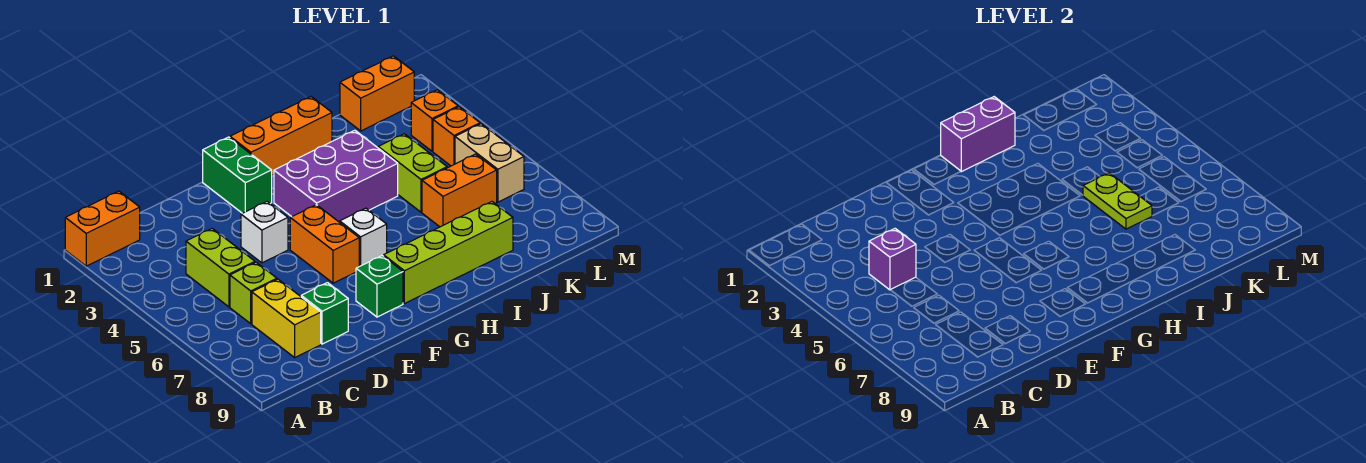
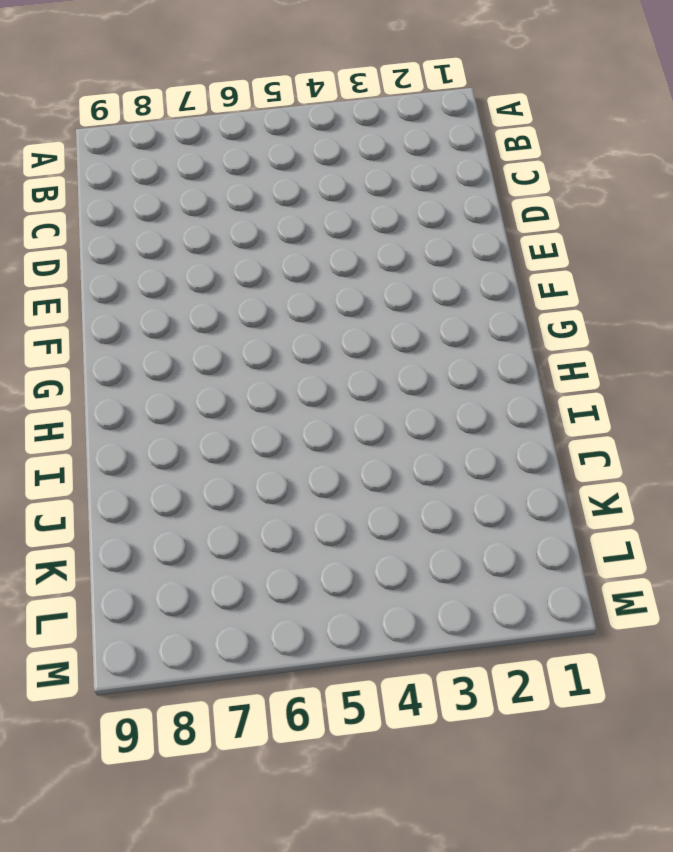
none -> orange brick A1:B1 level 1
none -> lime brick C4:C5 level 1
none -> lime brick C6 level 1

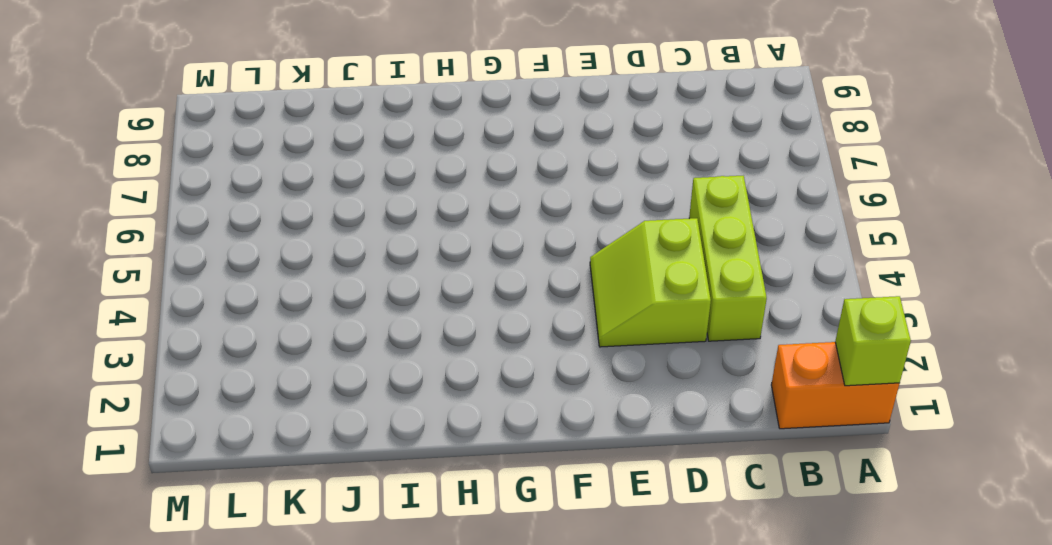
lime brick A1 level 2 -> lime brick C6 level 1
lime brick C3:C5 level 1 -> lime brick C4:C5 level 1
lime slope D3:E4 level 1 top D -> white brick E4 level 1
none -> yellow brick C7:C8 level 1
none -> green brick D8 level 1
none -> green brick F1:F2 level 1

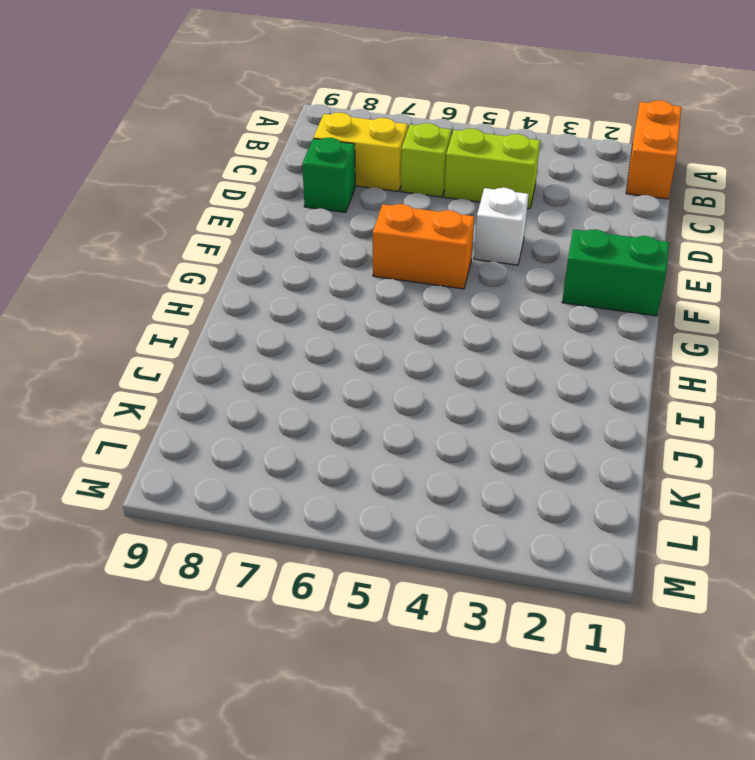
none -> green brick F8 level 1
none -> orange brick G1:I1 level 1
none -> purple brick G3:I4 level 1

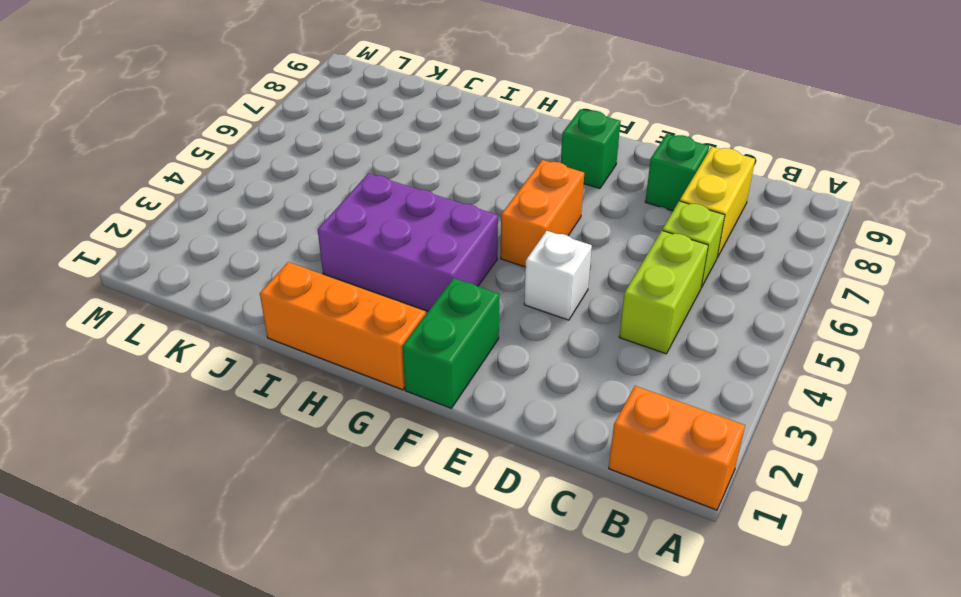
none -> white brick G6 level 1
none -> lime brick G8:J8 level 1
none -> lime brick J4:J5 level 1

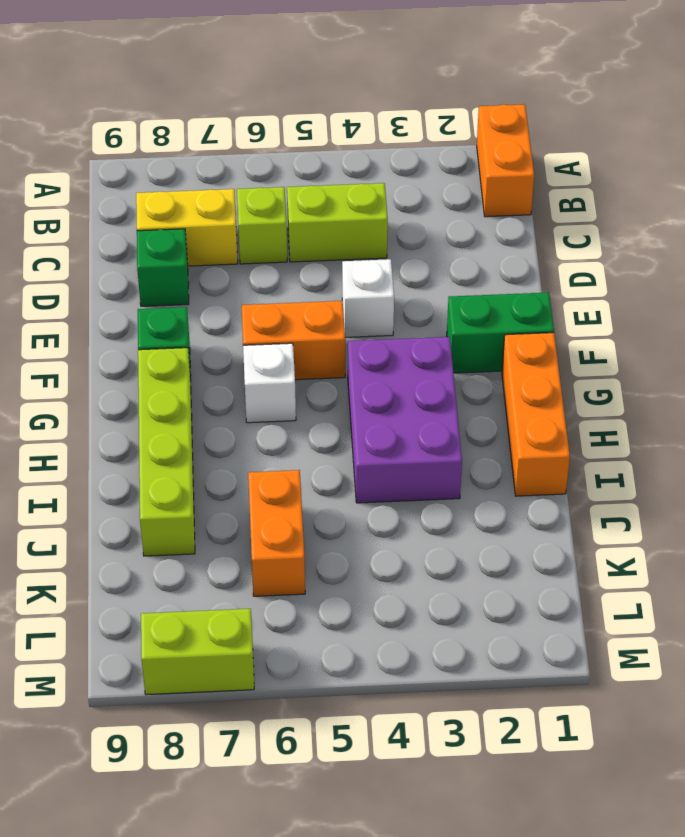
lime brick M7:M8 level 1 -> lime brick J4:J5 level 1
none -> orange brick K1:L1 level 1
none -> orange brick L3 level 1
none -> orange brick L4 level 1

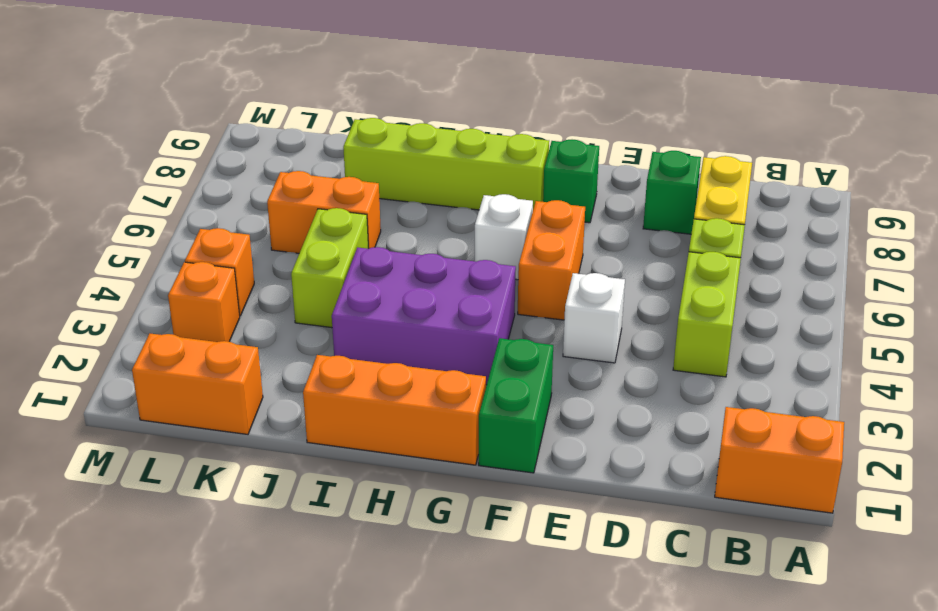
none -> tan brick L5:L6 level 1
none -> purple brick C4 level 2
none -> purple brick H1:I1 level 2

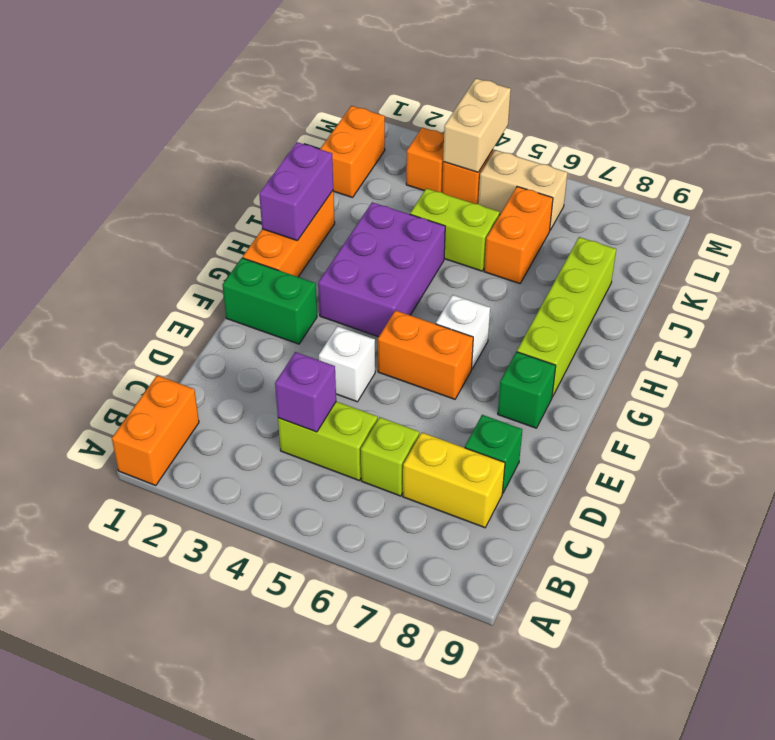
tan brick L4:M4 level 2 -> none
none -> lime plate J5:J6 level 2

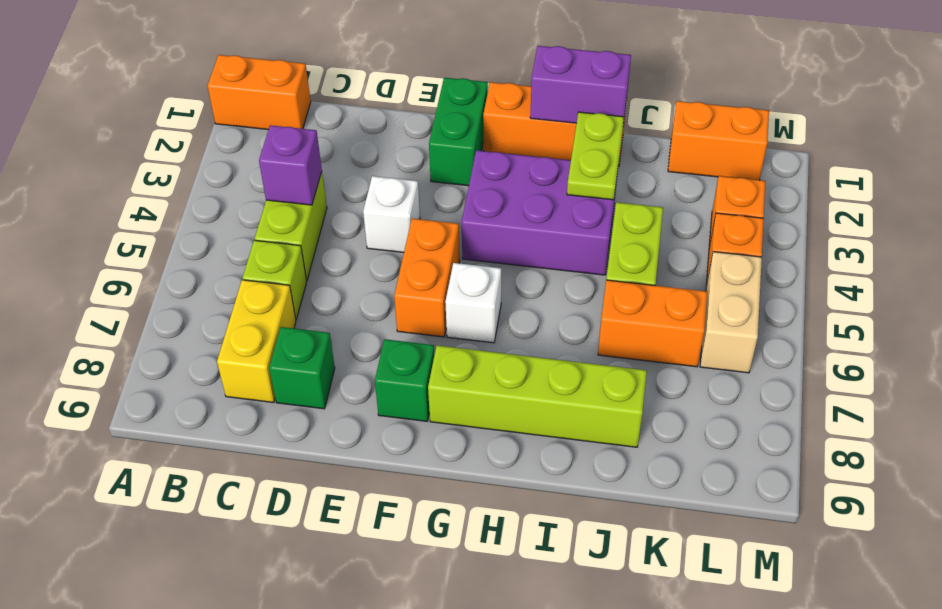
lime plate I2:I3 level 2 -> lime plate J5:J6 level 2

